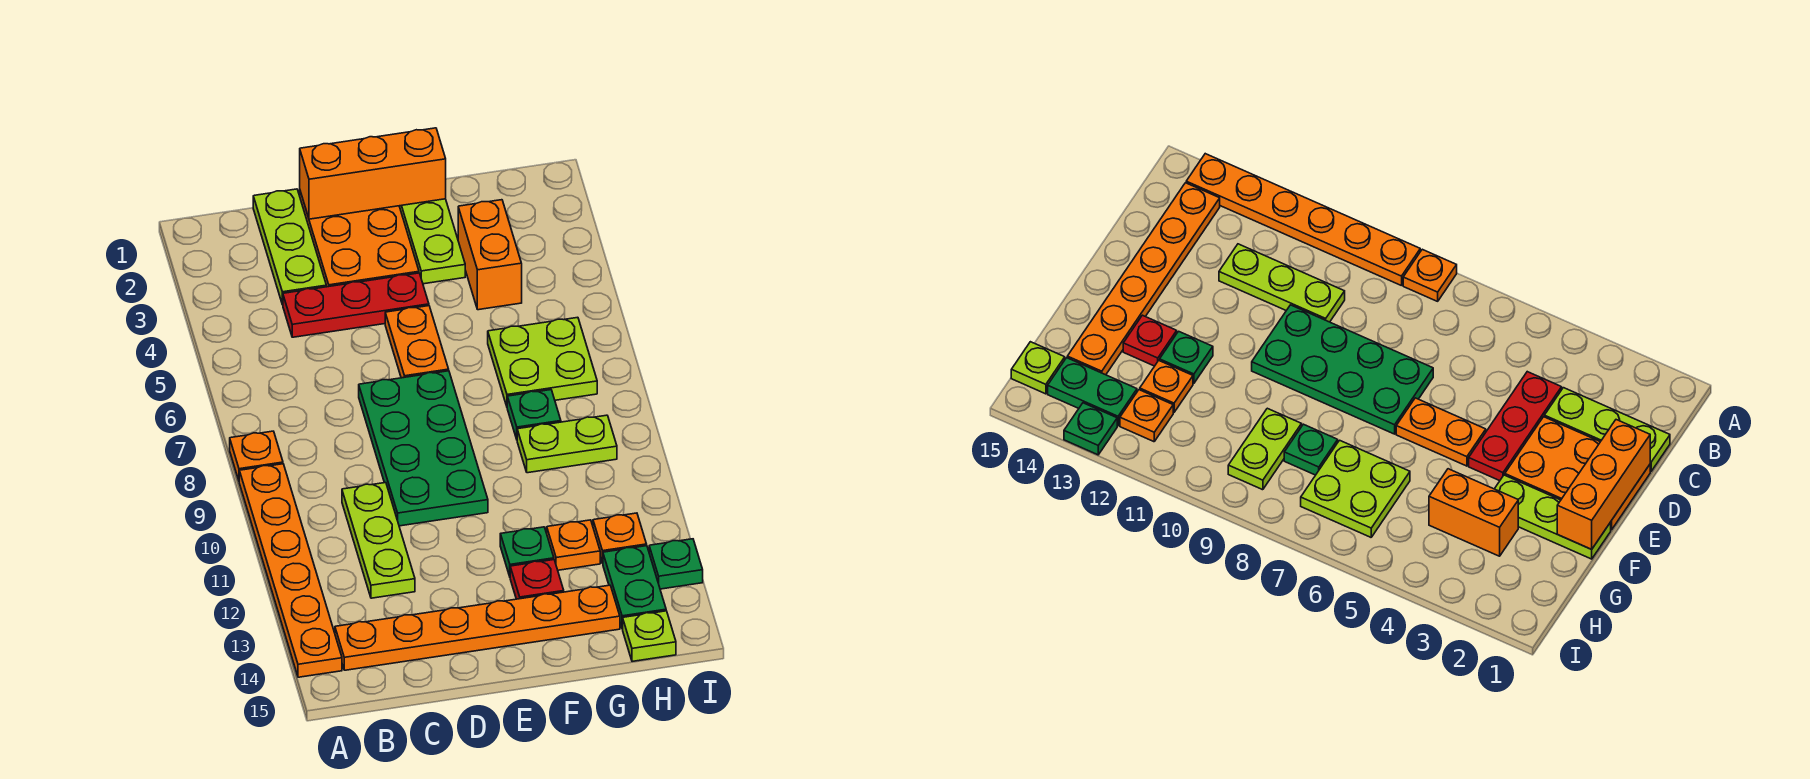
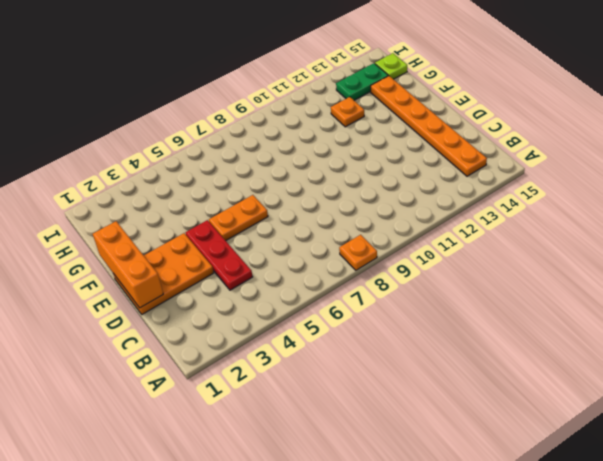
none -> orange plate A9:A14 level 1
none -> lime plate C1:C3 level 1
none -> lime plate C10:C12 level 1

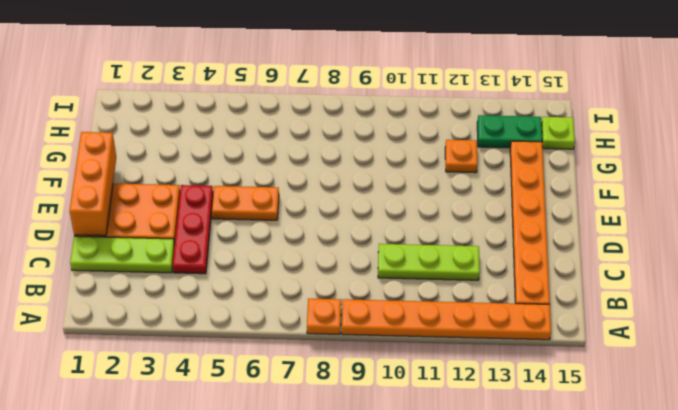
none -> green plate D7:E10 level 1
none -> lime plate F1:F3 level 1
none -> green plate F12 level 1

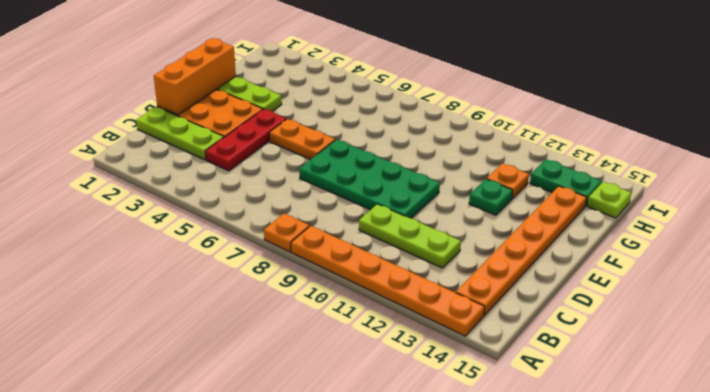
none -> red plate F13 level 1
none -> orange brick G3:G4 level 1
none -> lime plate G6:H7 level 1

